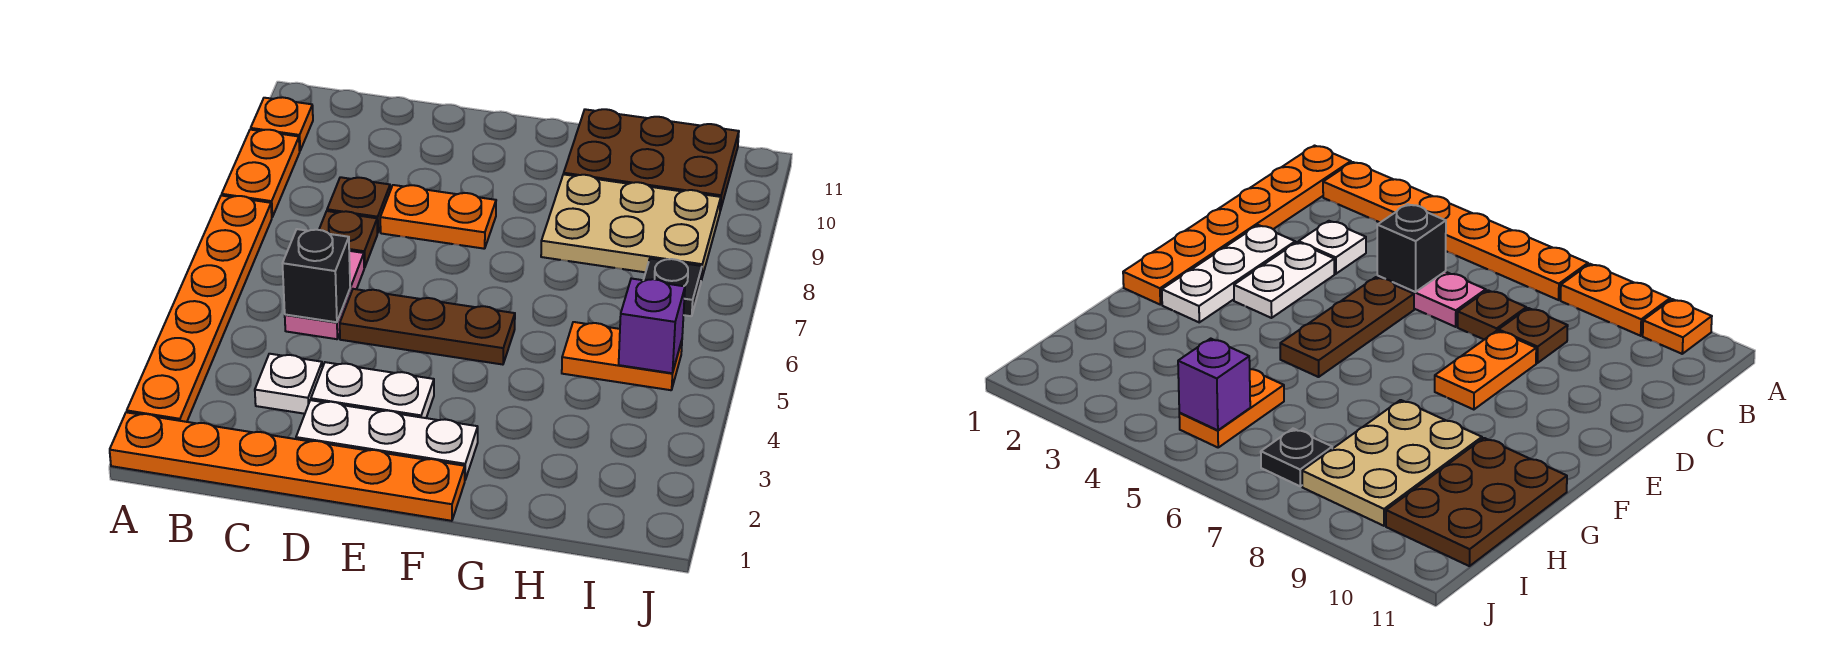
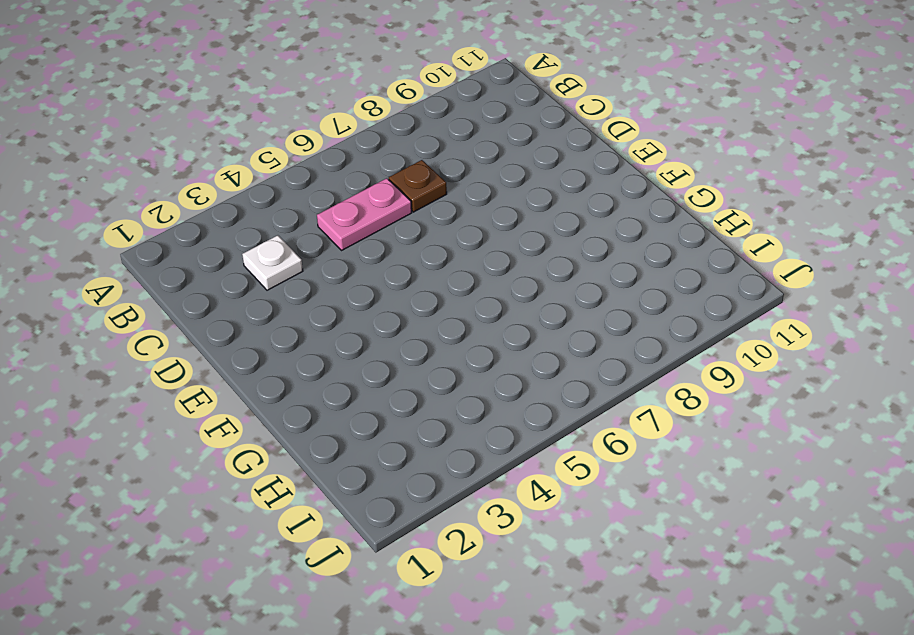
none -> orange plate A1:F1 level 1
none -> orange plate A2:A7 level 1
none -> orange plate A8:A9 level 1

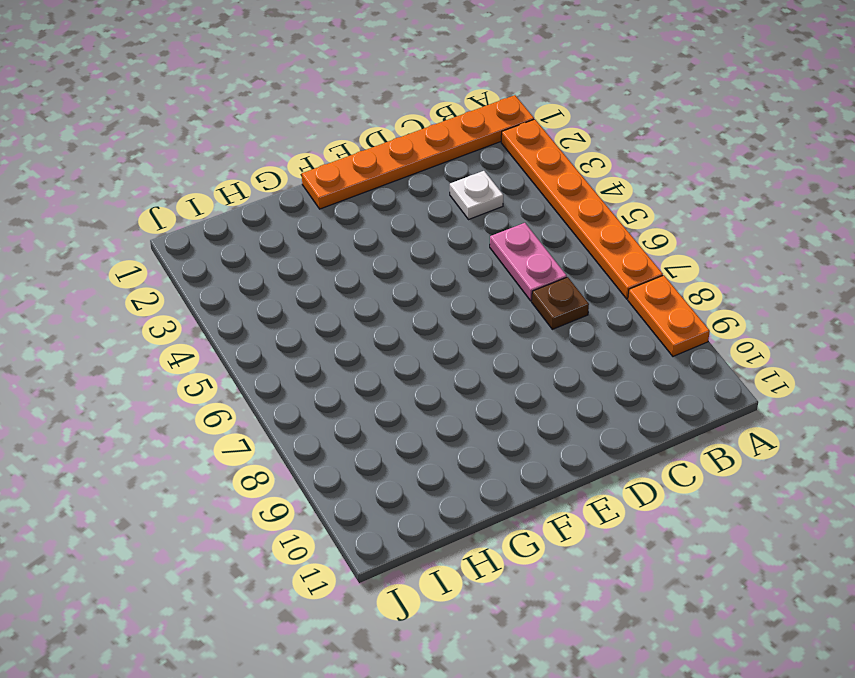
none -> orange plate A10 level 1
none -> brown plate C8 level 1
none -> white plate D2:F2 level 1

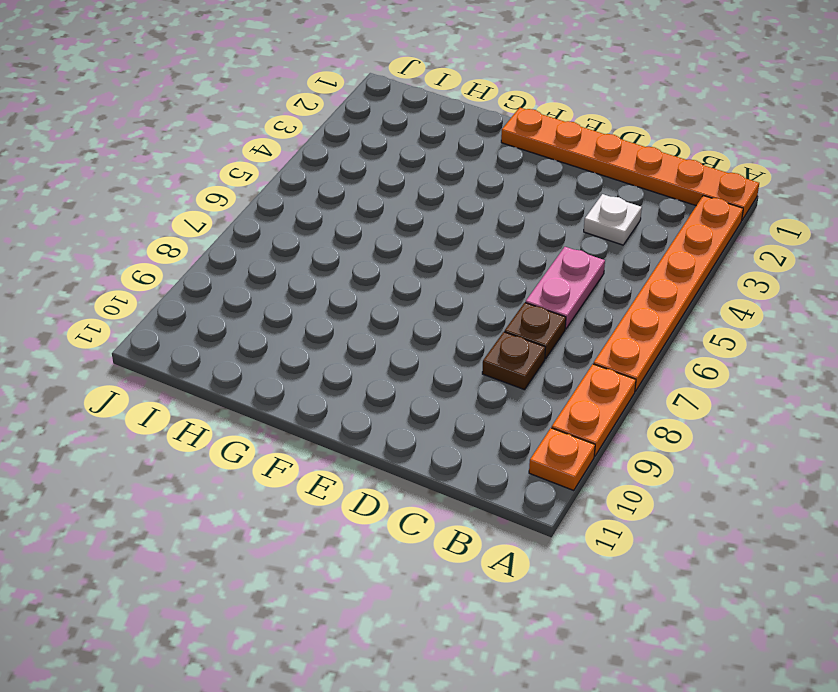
none -> white plate D2:F2 level 1
none -> white plate D3:E3 level 1
none -> brown plate D5:F5 level 1

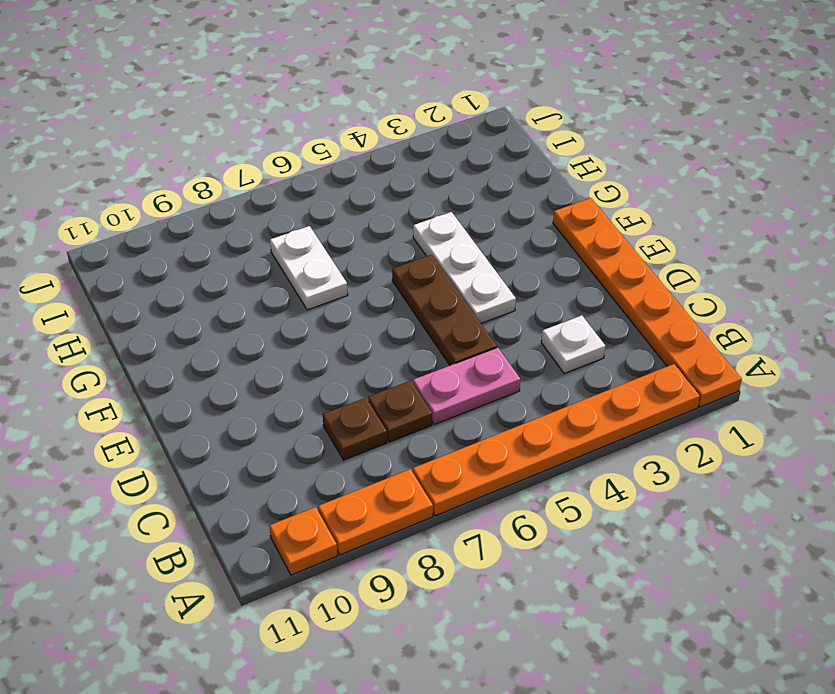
white plate E4:G4 level 1 -> white plate D2:F2 level 1
white plate G7:H7 level 1 -> white plate D3:E3 level 1
none -> orange plate D8:E8 level 1
none -> tan plate G8:I9 level 1
none -> brown plate G10:I11 level 1

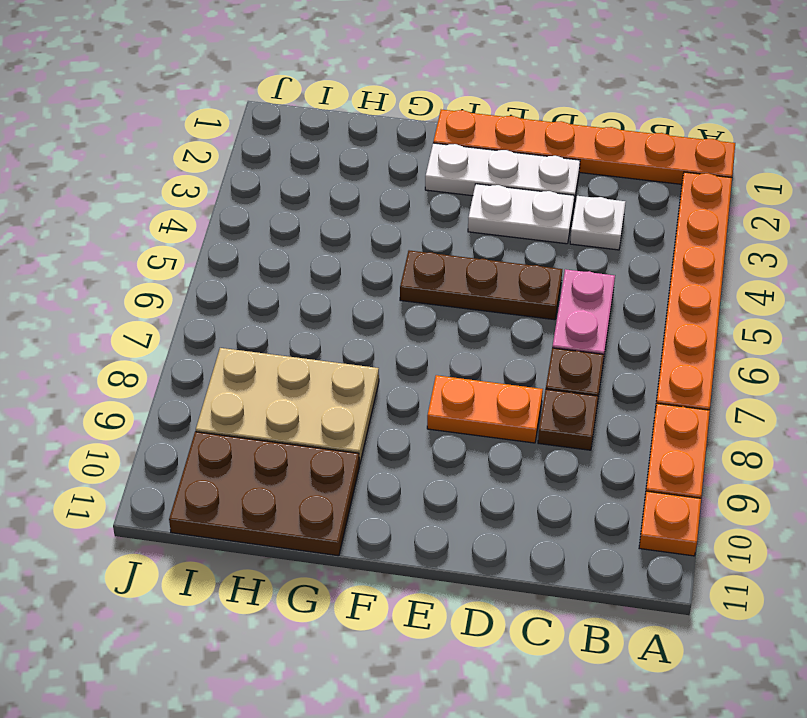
none -> orange plate H5:I5 level 1
none -> black plate I7 level 1
none -> black brick C5 level 2

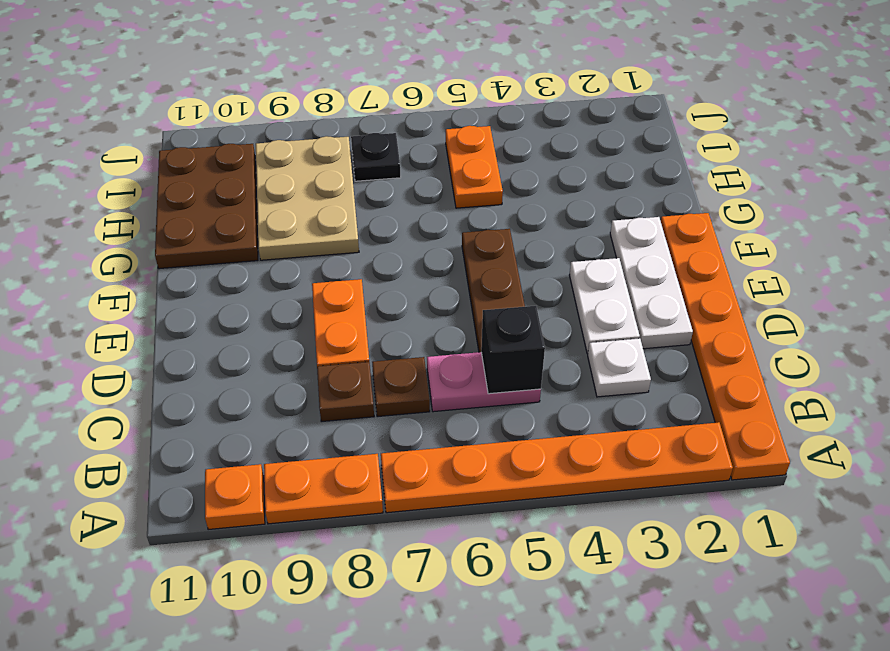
none -> purple brick I5 level 2

